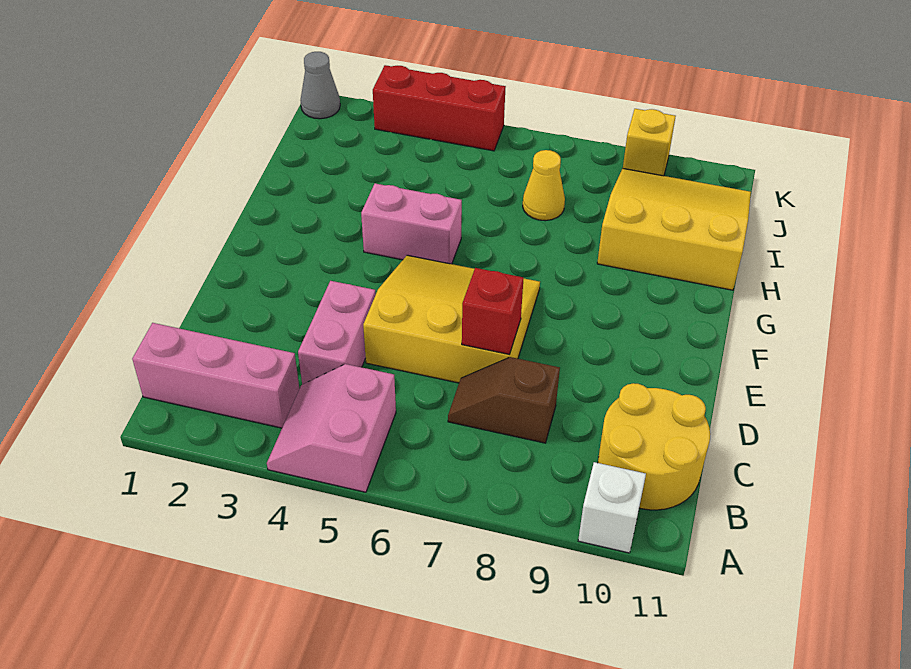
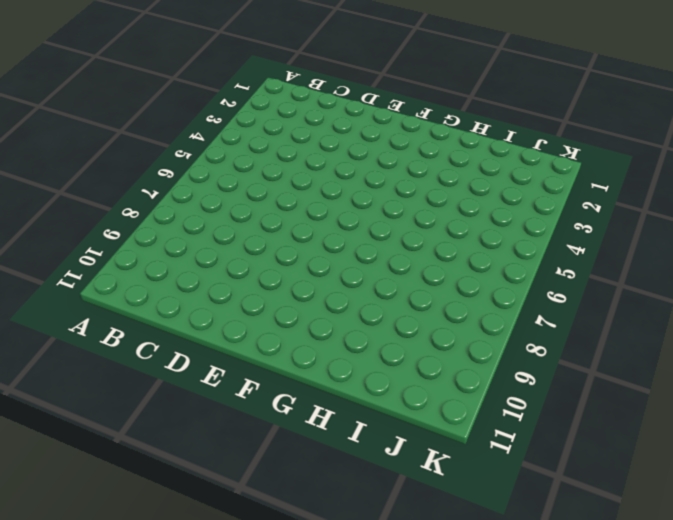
none -> pink slope A4:B5 level 1 top 5
none -> white brick A10 level 1
none -> pink brick B1:B3 level 1

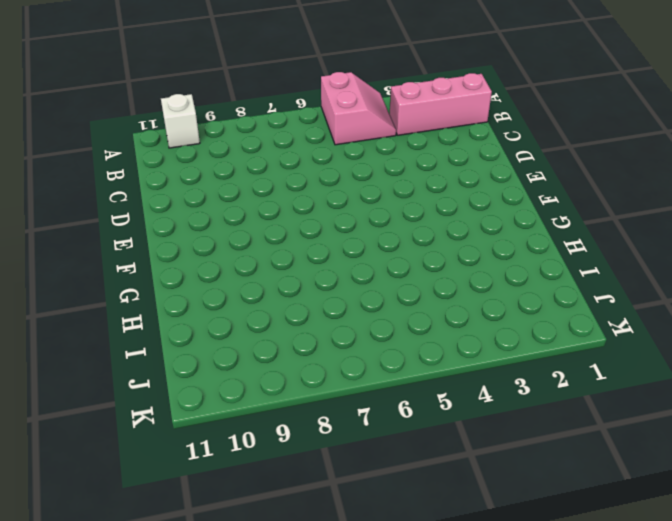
none -> yellow round brick B10:C11 level 1
none -> pink brick C4:D4 level 1
none -> brown slope C7:C8 level 1 top 8

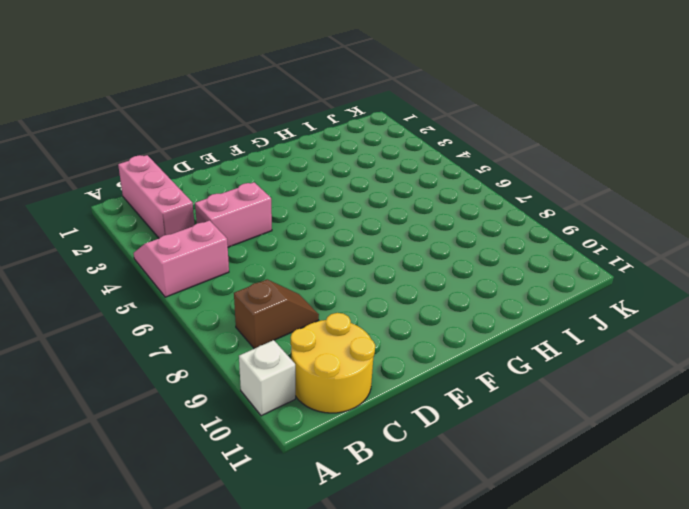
brown slope B8:C8 level 1 top B -> brown slope C7:C8 level 1 top 8
none -> yellow slope D5:F7 level 1 top D
none -> pink brick G4:G5 level 1
none -> yellow slope H9:J11 level 1 top H

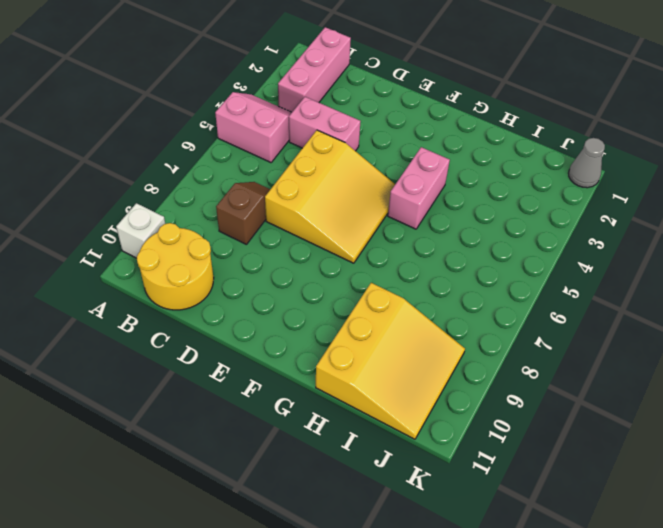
none -> yellow cone I7 level 1
none -> red brick K3:K5 level 1
none -> yellow brick K9 level 1

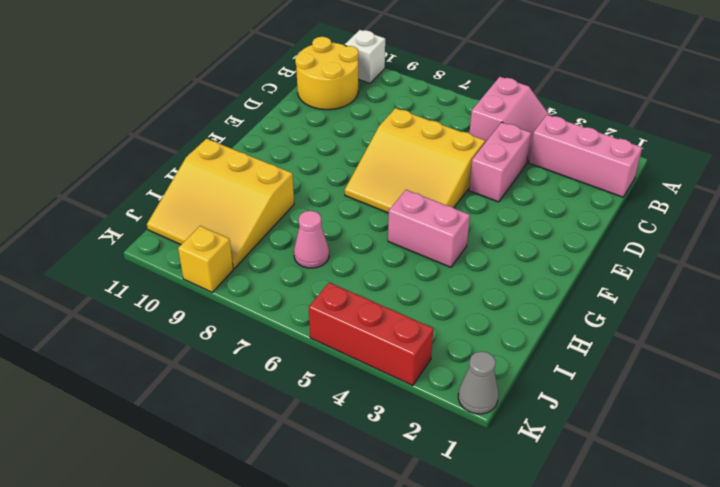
pink cone I7 level 1 -> yellow cone I7 level 1
none -> brown slope C7:C8 level 1 top 8
none -> red brick D7 level 2

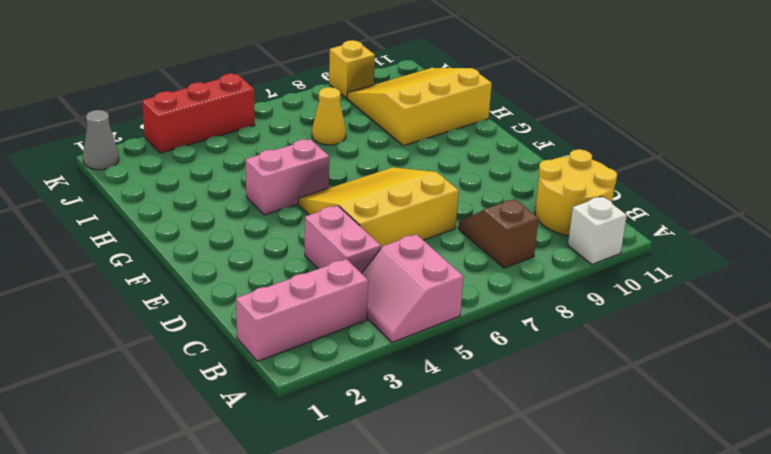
brown slope B8:C8 level 1 top B -> brown slope C7:C8 level 1 top 8
none -> red brick D7 level 2

